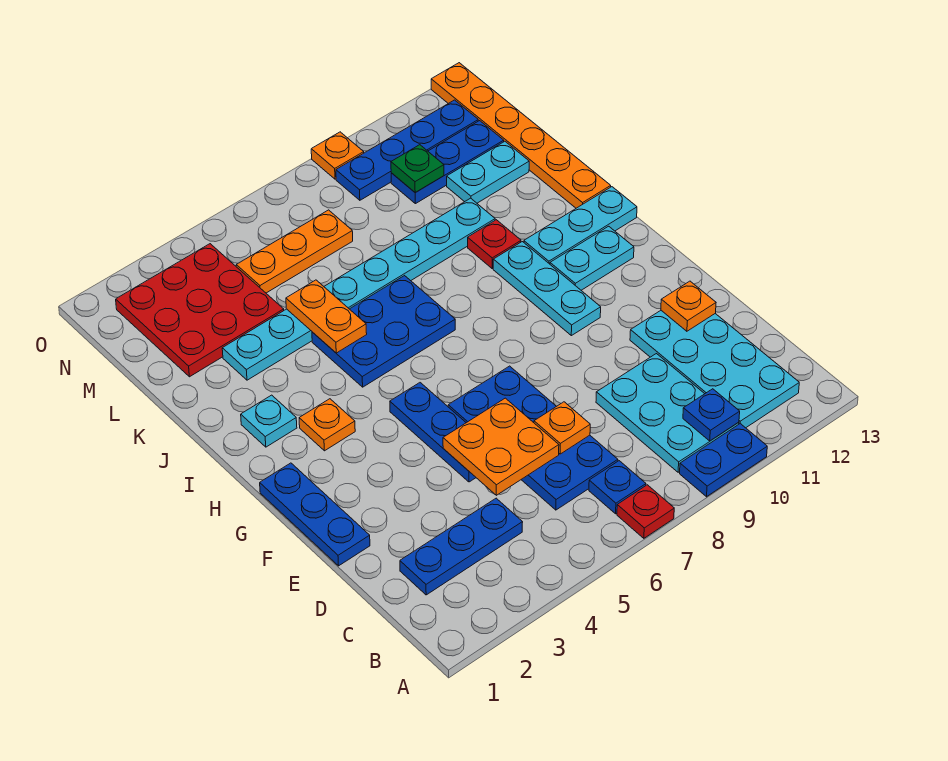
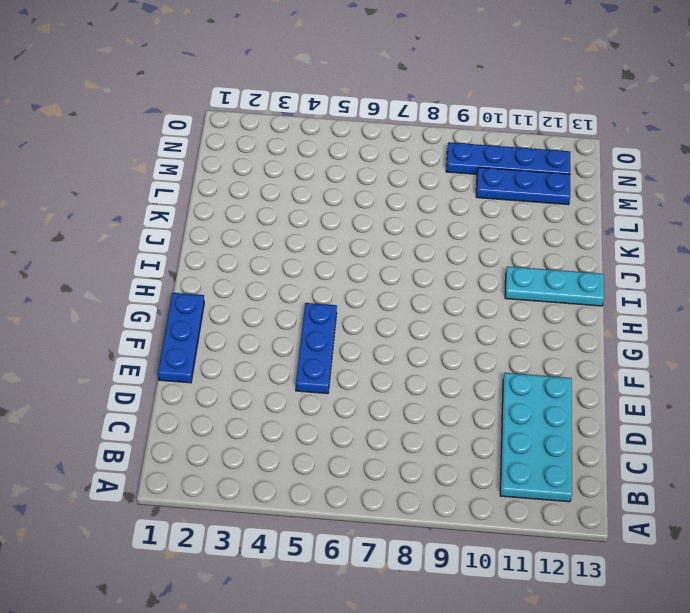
none -> red plate A7 level 1
none -> blue plate A9:A10 level 1
none -> blue plate B7 level 1
none -> cyan plate B9:D10 level 1

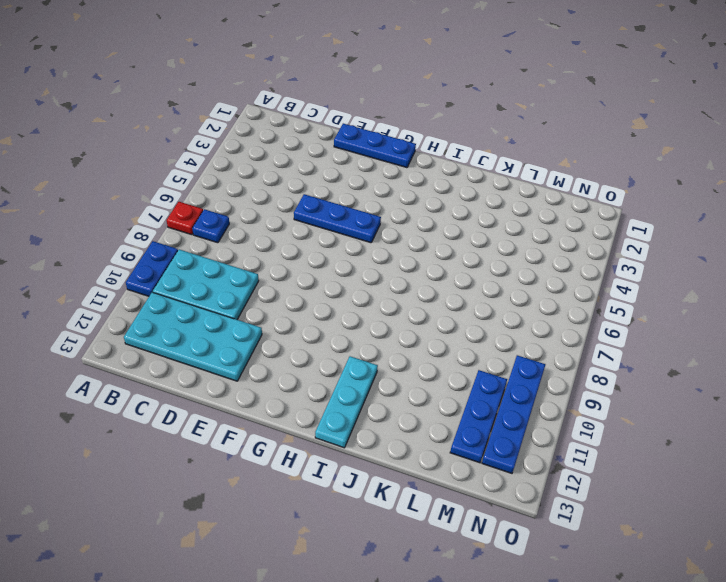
none -> blue plate C2:C4 level 1
none -> blue plate C6:F7 level 1
none -> cyan plate G10:I10 level 1
none -> orange plate H3 level 1

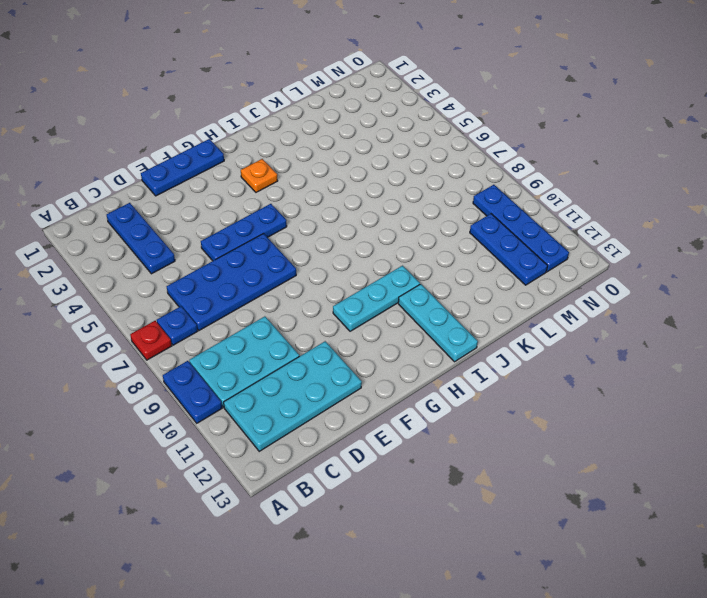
none -> cyan plate H11:H12 level 1
none -> cyan plate I2 level 1
none -> blue plate I5:J7 level 1
none -> red plate J10 level 1

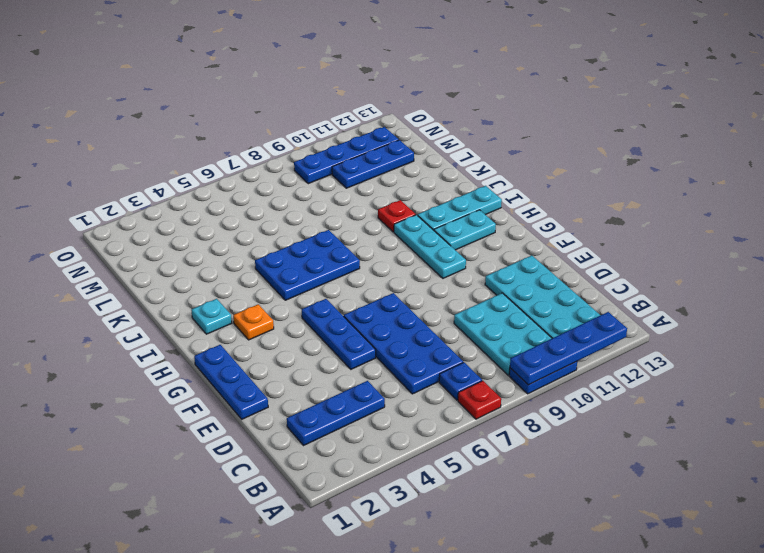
blue plate A9:A12 level 2 -> none
none -> orange plate J13:O13 level 1
none -> cyan plate K3:K10 level 1
none -> red plate L2:N4 level 1
none -> cyan plate L11:L12 level 1

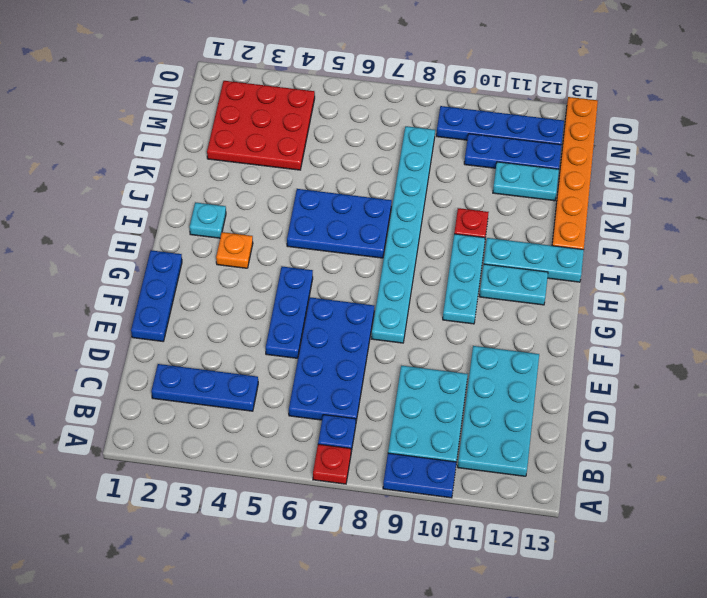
cyan plate F8:M8 level 1 -> cyan plate K3:K10 level 1
none -> orange plate M5:M7 level 1
none -> orange plate O9 level 1
none -> blue plate B10 level 2
none -> orange plate D5:E6 level 2

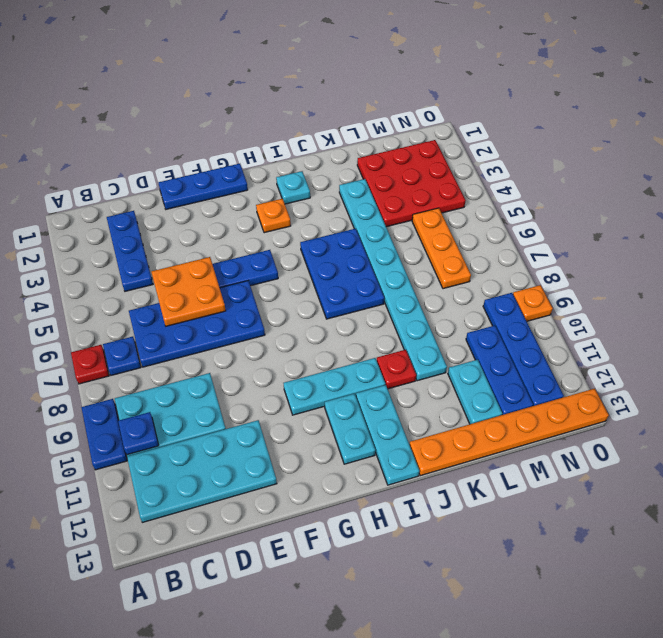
none -> orange plate D7 level 2
none -> orange plate E12 level 2
none -> orange plate J5:K5 level 2
none -> green plate M10 level 2

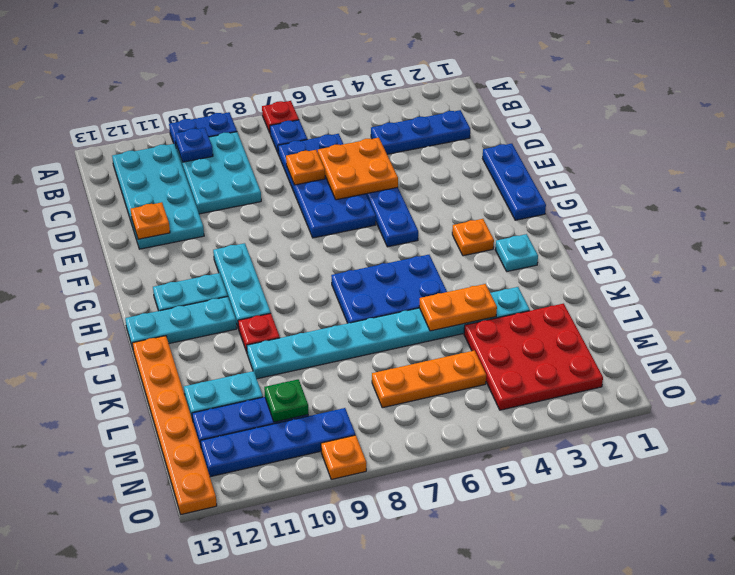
orange plate K4:K5 level 2 -> orange plate J5:K5 level 2

